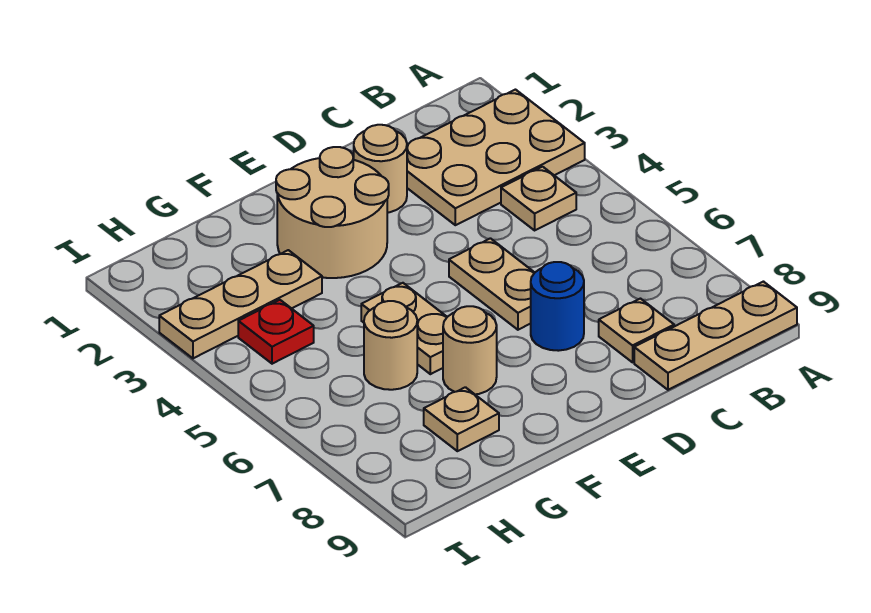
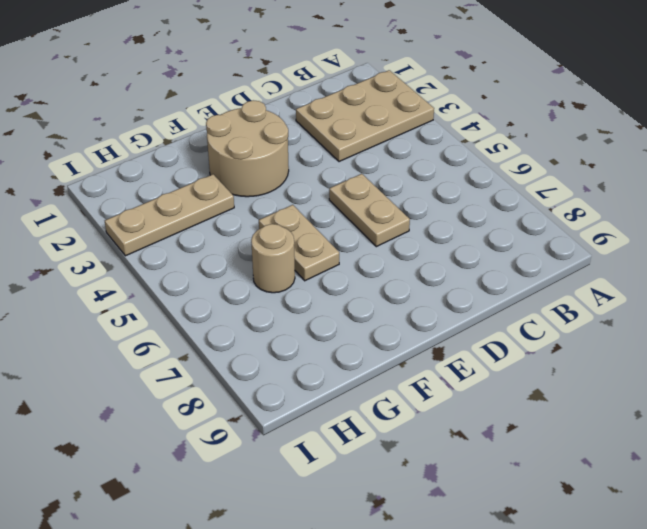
none -> tan plate A9:C9 level 1
none -> tan plate B4 level 1
none -> tan plate C8 level 1

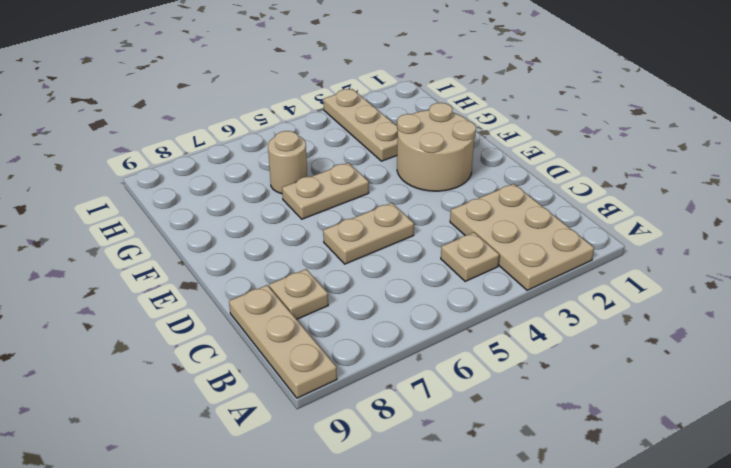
none -> tan round brick D2 level 1
none -> blue round brick D7 level 1
none -> tan round brick F7 level 1

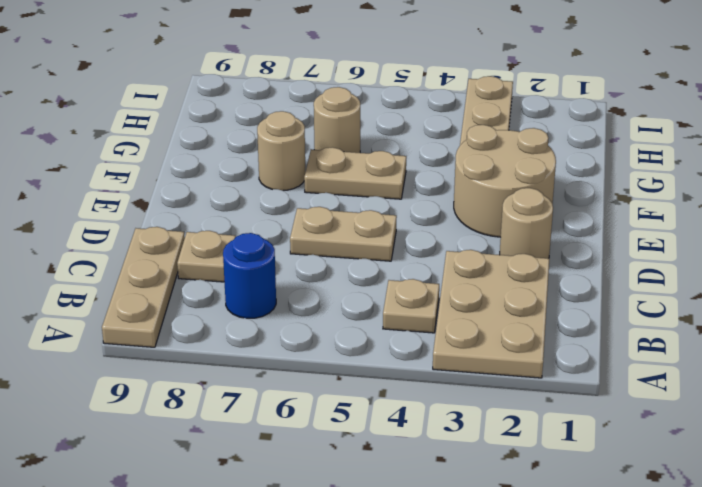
blue round brick B7 level 1 -> blue round brick D7 level 1
none -> tan plate G8 level 1
none -> red plate H4 level 1

